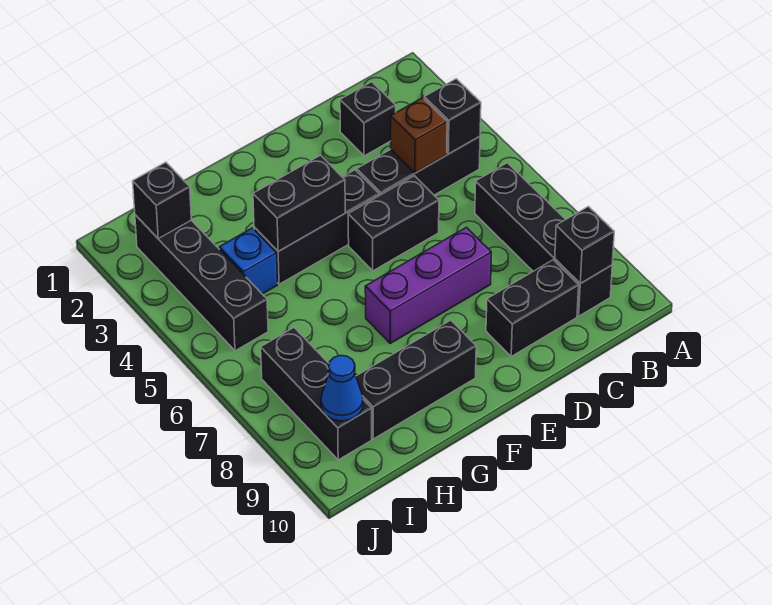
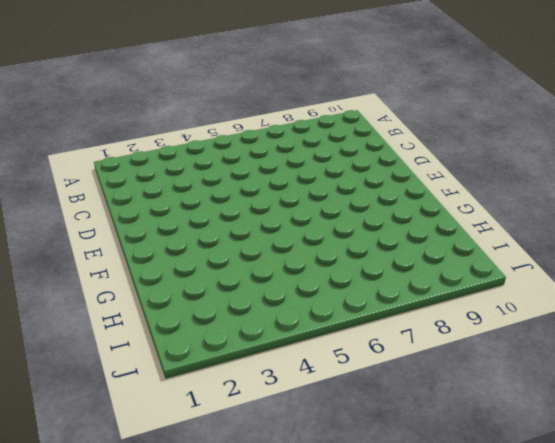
none -> black brick B4:D4 level 1
none -> black brick B6:B9 level 1
none -> black brick C2 level 1

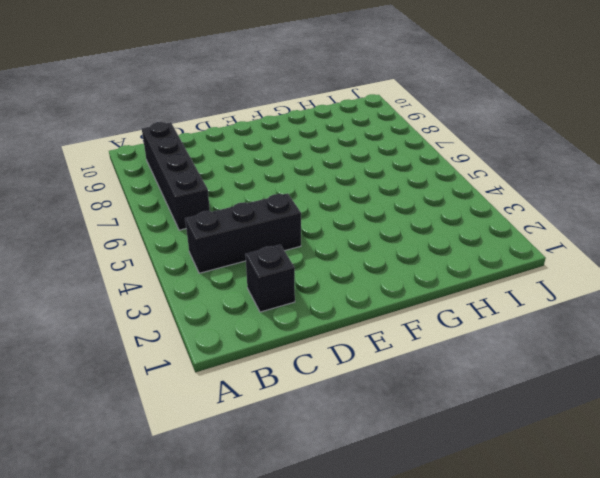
none -> black brick C9:D9 level 1
none -> black brick D5:E5 level 1
none -> purple brick D7:F7 level 1

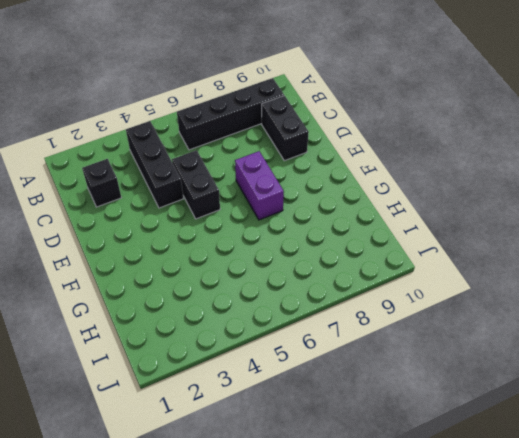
purple brick E7:F7 level 1 -> purple brick D7:F7 level 1
none -> black brick E4:G4 level 1
none -> black brick F9:H9 level 1
none -> blue brick H4 level 1

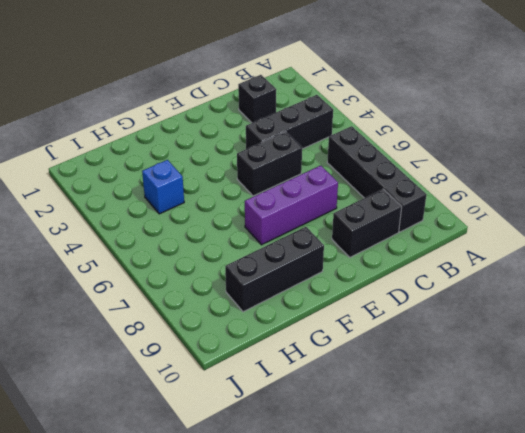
none -> black brick E4:G4 level 1
none -> black brick I2:I5 level 1
none -> black brick I7:I9 level 1

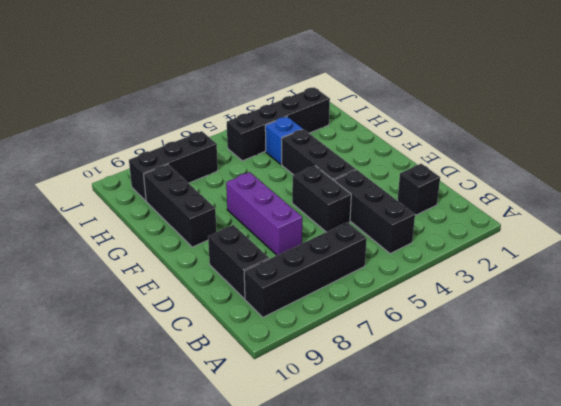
none -> black brick B4 level 2
none -> black brick B9 level 2
none -> brown brick C4 level 2

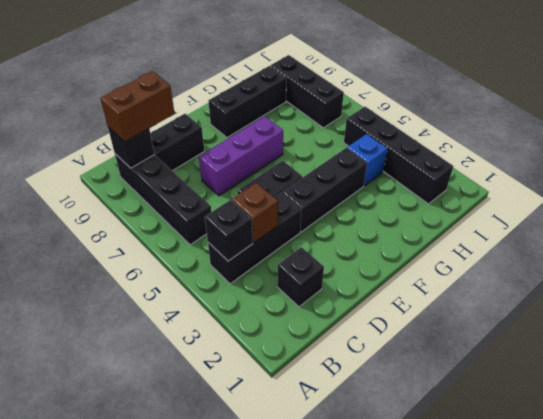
brown brick B9:C9 level 3 -> none
none -> black brick F4:G4 level 2
none -> black brick I2 level 2
none -> blue cone I9 level 2

